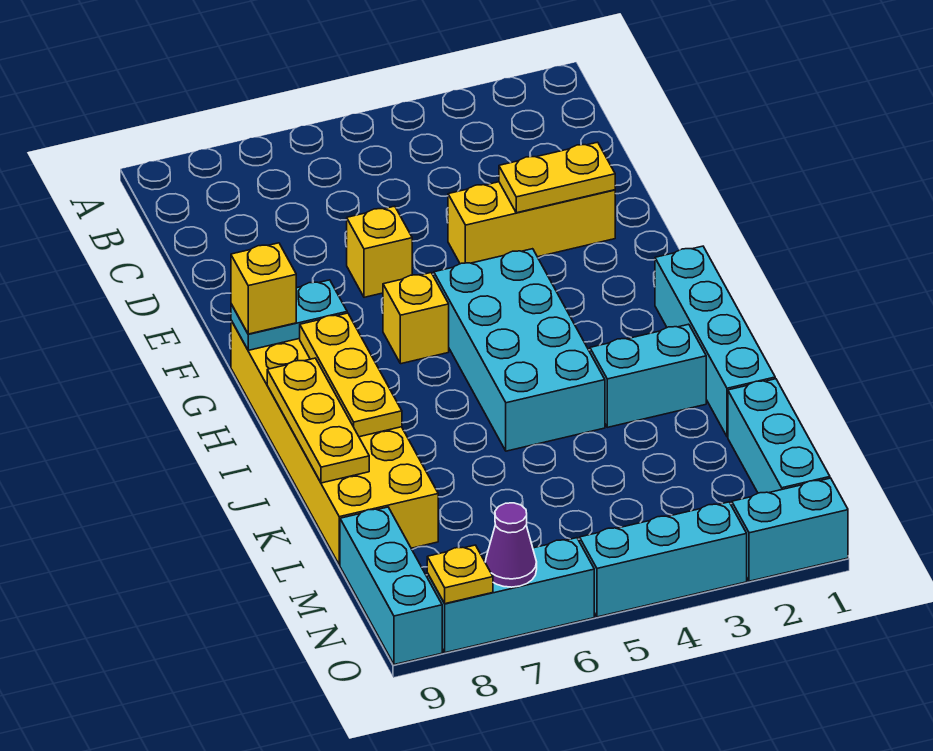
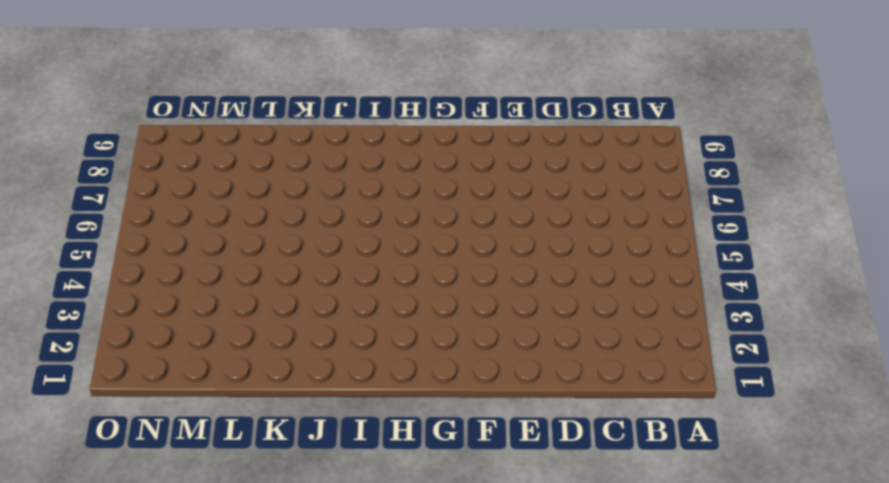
none -> yellow brick E2:E4 level 1
none -> yellow brick E6 level 1
none -> cyan brick G4:J5 level 1

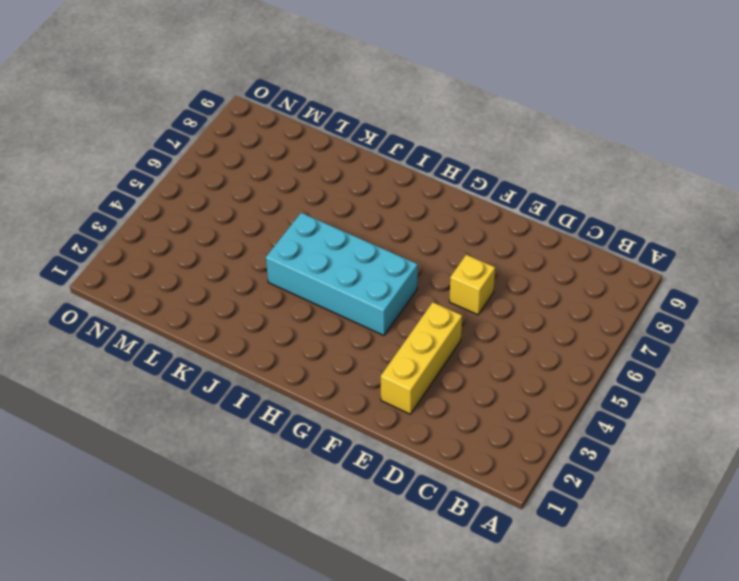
none -> yellow brick G6 level 1
none -> yellow brick G8:L9 level 1
none -> cyan brick H1:K1 level 1

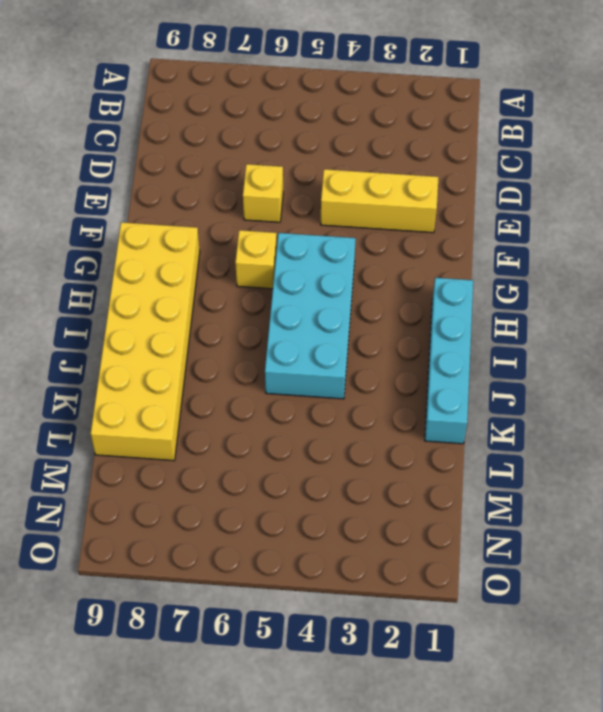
none -> cyan brick J2:J3 level 1
none -> cyan brick L1:N1 level 1
none -> cyan brick M9:O9 level 1

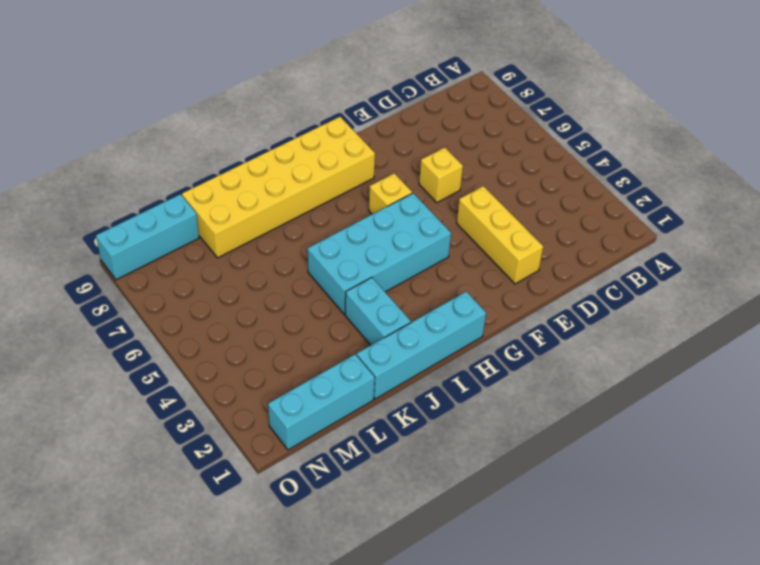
none -> cyan brick O1:O2 level 1
none -> cyan brick O3:O5 level 1
none -> cyan brick O6:O8 level 1

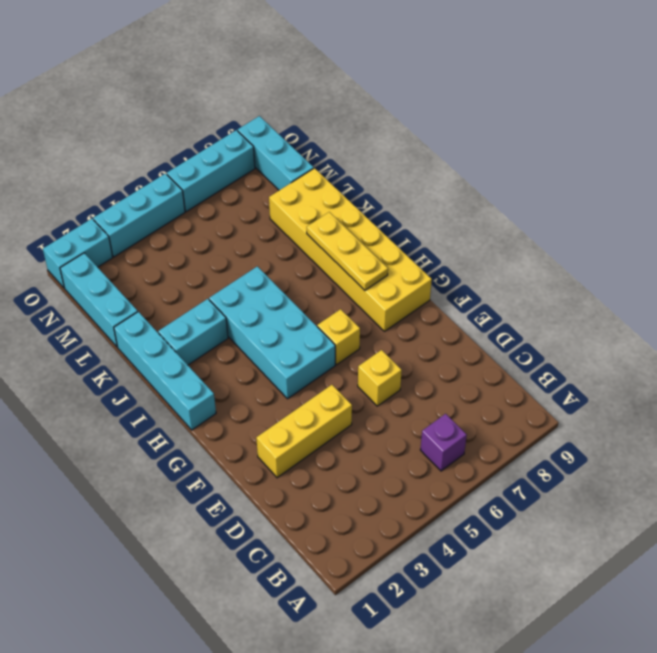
purple brick B6 level 1 -> none
none -> yellow plate E2:E3 level 2
none -> cyan plate G8:G9 level 2
none -> yellow plate I9:K9 level 2

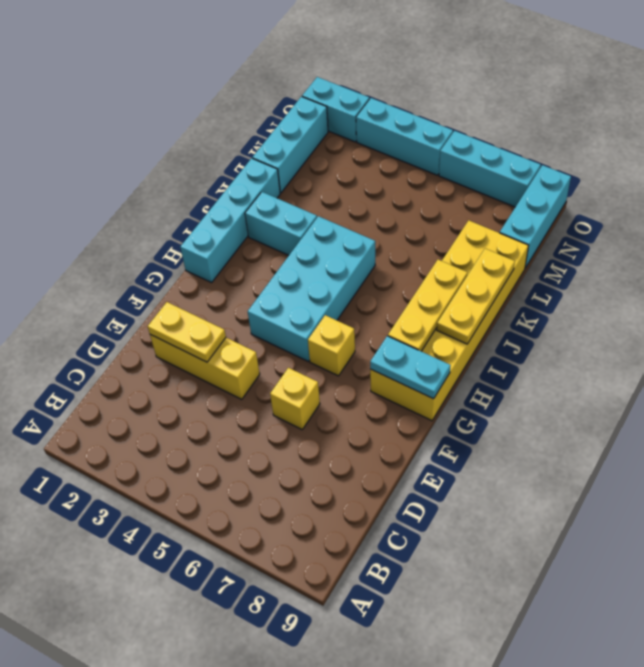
none -> purple cone O7 level 2
none -> yellow plate O8 level 2
none -> yellow brick G9 level 3

